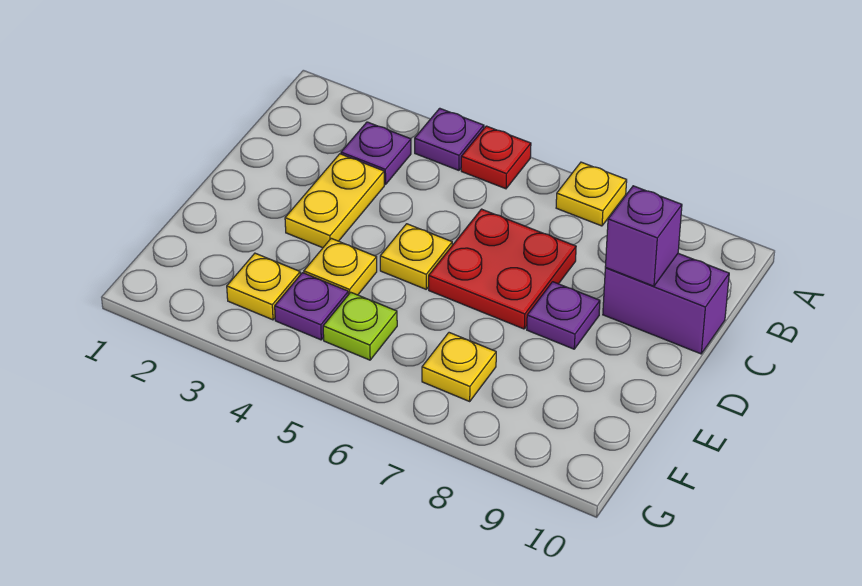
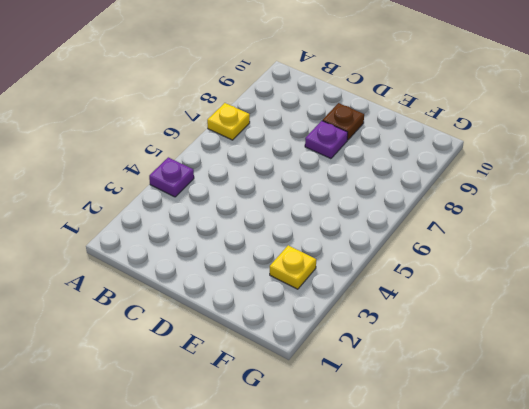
brown plate D9 level 1 -> none
none -> red plate A5 level 1
none -> purple plate B3 level 1
none -> yellow plate C3:D3 level 1

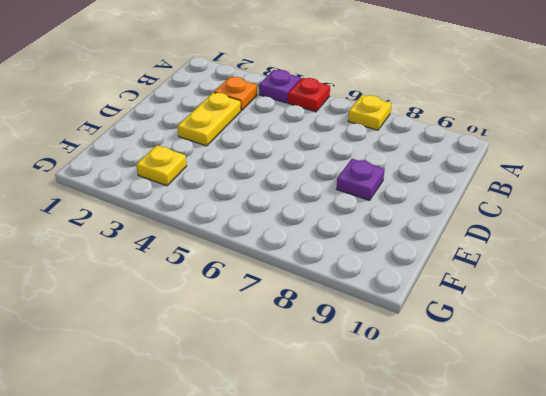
orange plate B3 level 1 -> purple plate B3 level 1
none -> red plate C6:D7 level 1
none -> purple brick C9:C10 level 1
none -> yellow plate D5 level 1

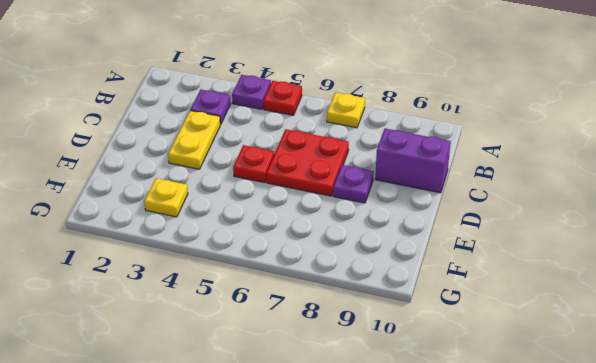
red plate D5 level 1 -> yellow plate D5 level 1
none -> yellow plate E4 level 1
none -> purple plate F4 level 1
none -> lime plate F5 level 1

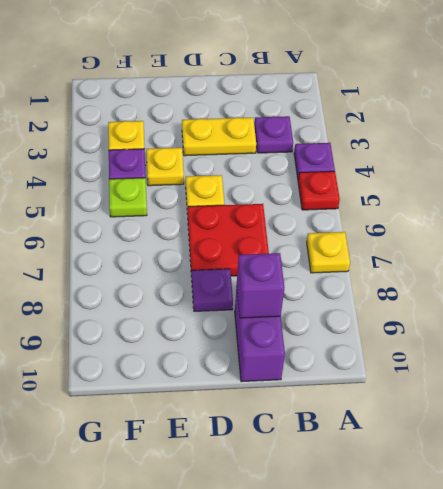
none -> yellow plate F7 level 1

